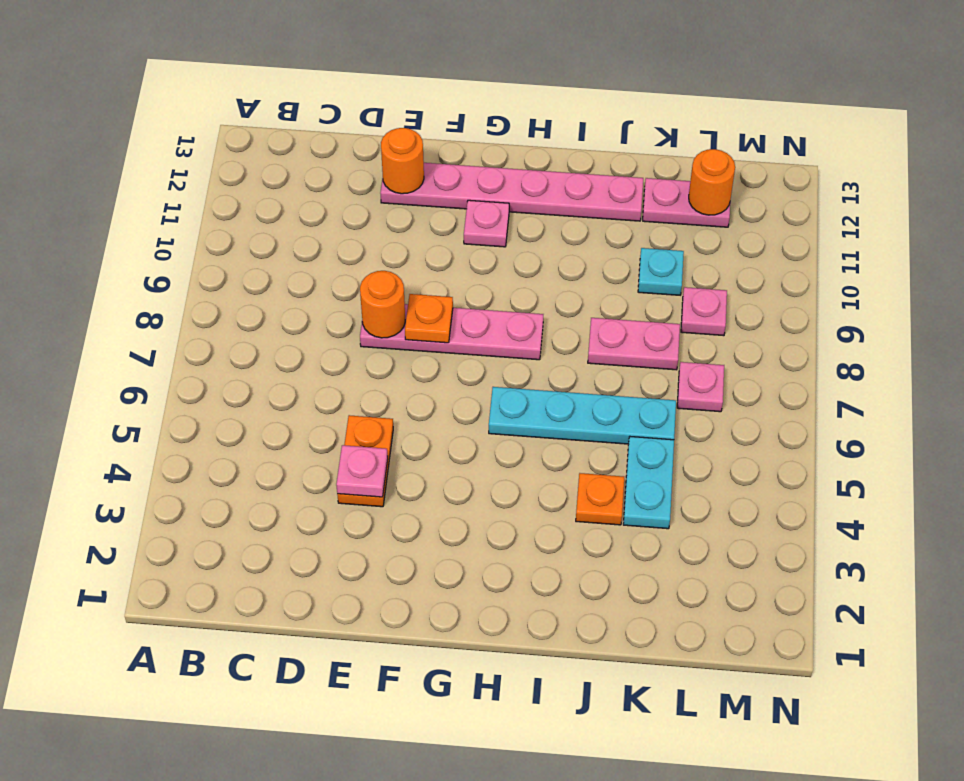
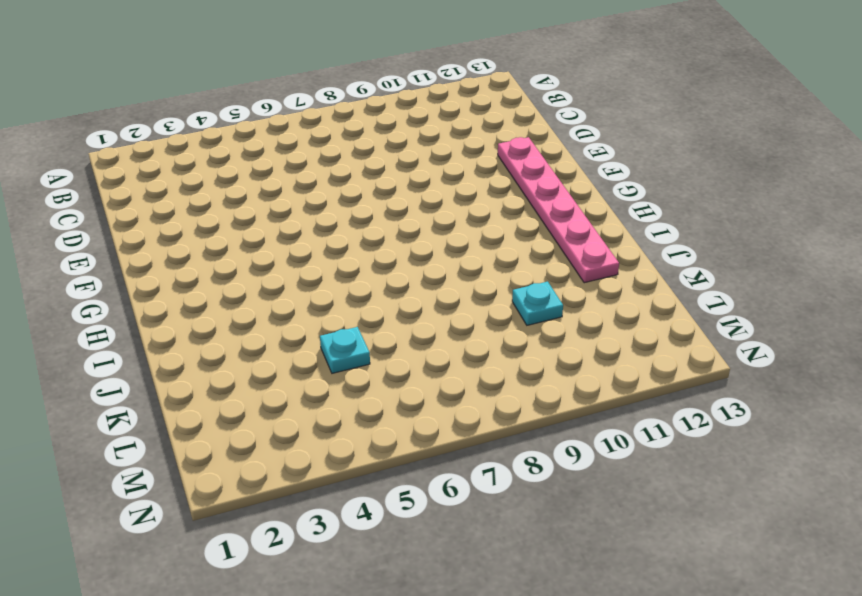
cyan plate K5 level 1 -> cyan plate K4:K5 level 1
none -> orange plate E4:E5 level 1
none -> pink plate E8:H8 level 1
none -> pink plate G11 level 1

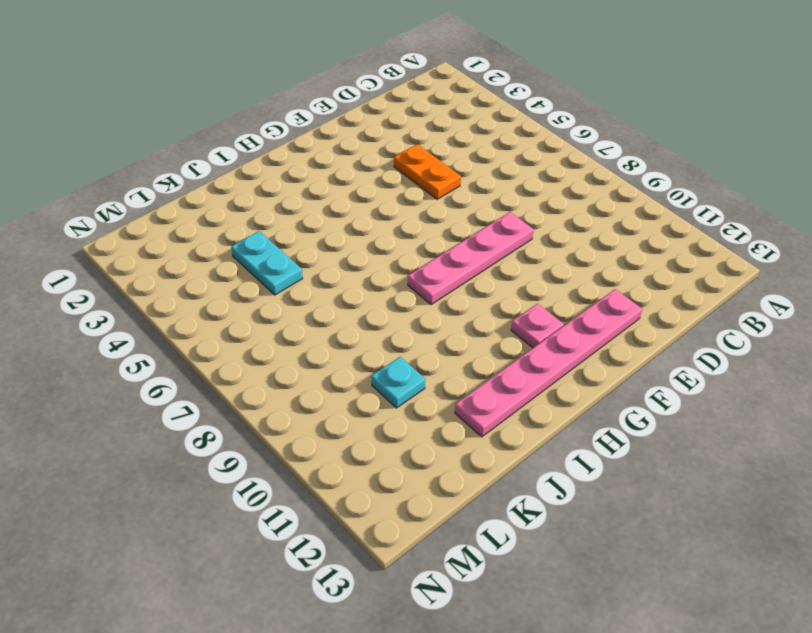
none -> cyan plate H6:K6 level 1
none -> orange plate J4 level 1
none -> pink plate J8:K8 level 1

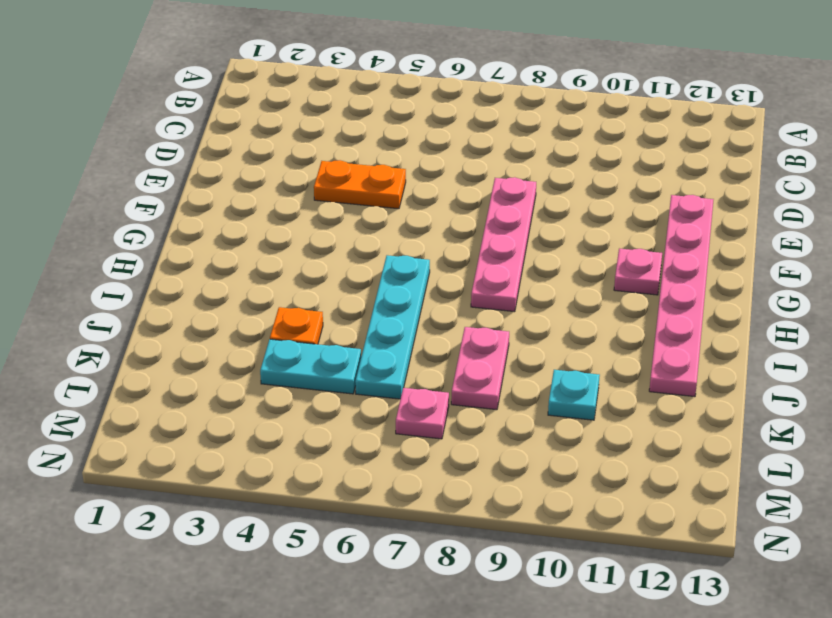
none -> pink plate K12:L12 level 1
none -> pink plate L9 level 1
none -> pink plate E4 level 2

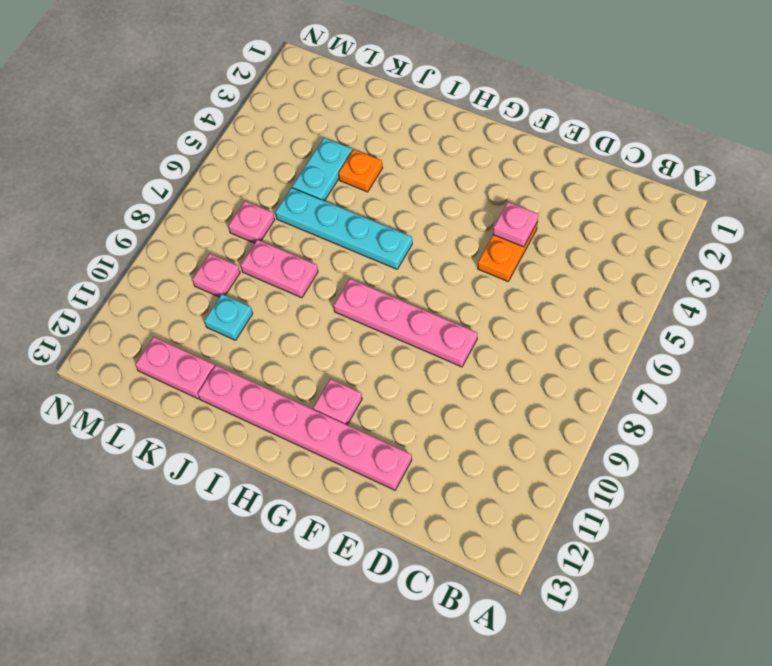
none -> orange round brick E8 level 2
none -> orange round brick E12 level 2
none -> orange plate F8 level 2

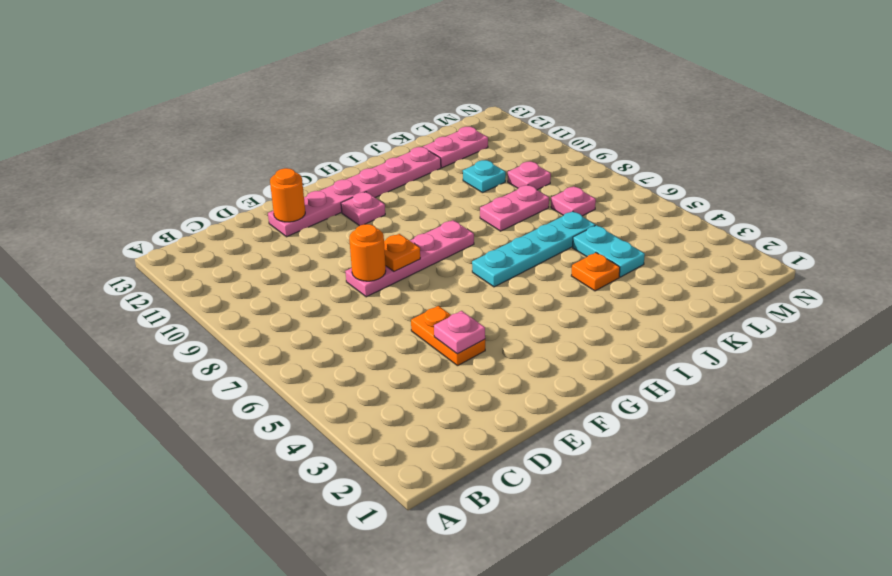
none -> orange round brick L12 level 2

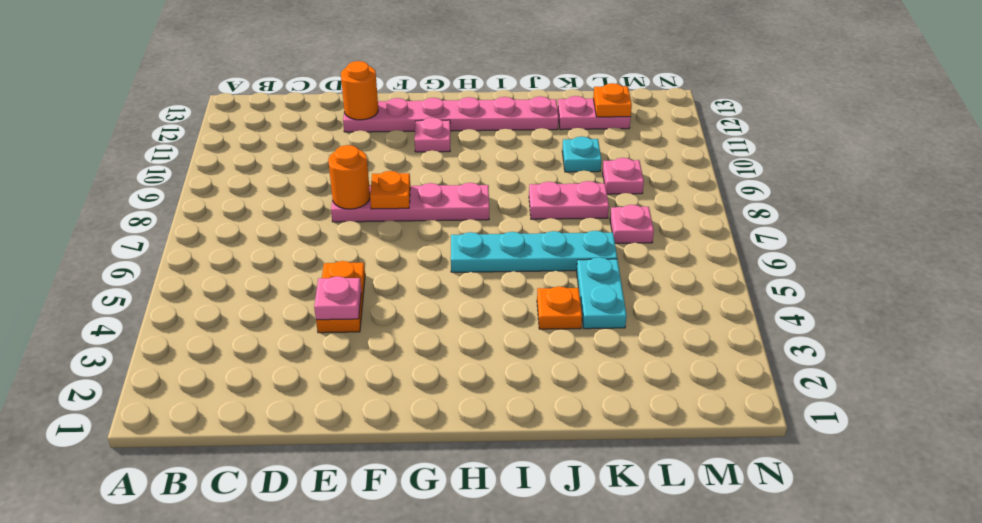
orange plate L12 level 2 -> orange round brick L12 level 2

